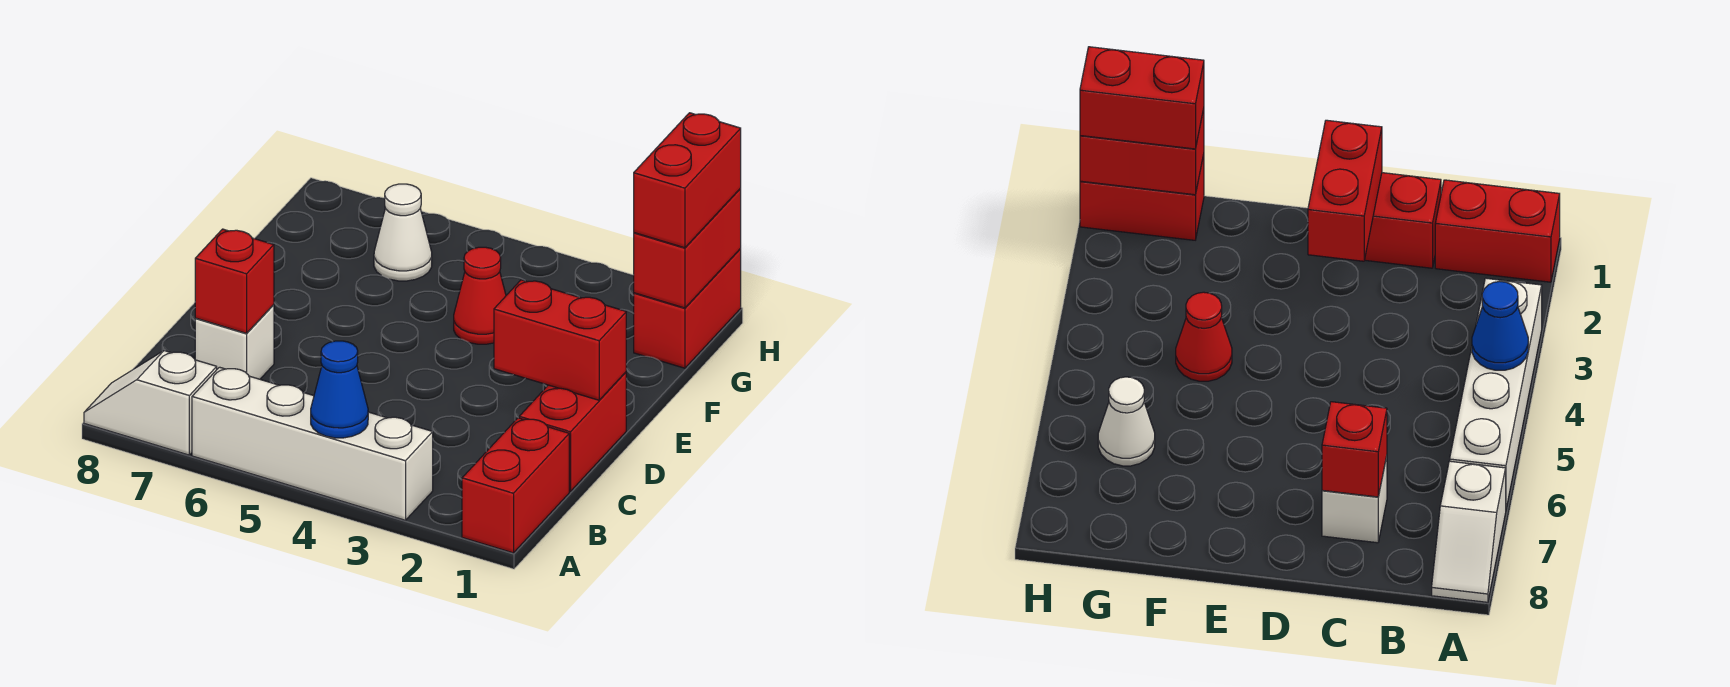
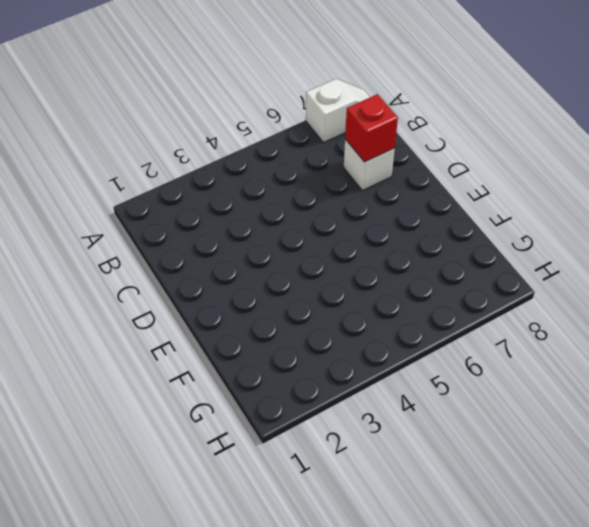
none -> red brick A1:B1 level 1
none -> white brick A3:A6 level 1
none -> red brick C1:D1 level 1

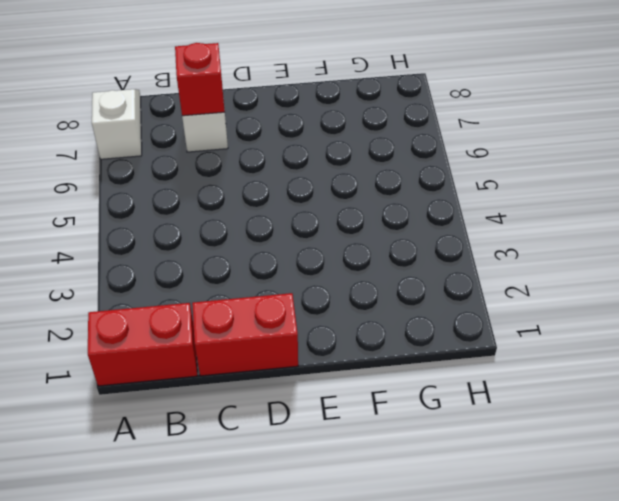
none -> white brick A3:A6 level 1
none -> red cone F4 level 1
none -> red brick G1:H1 level 1

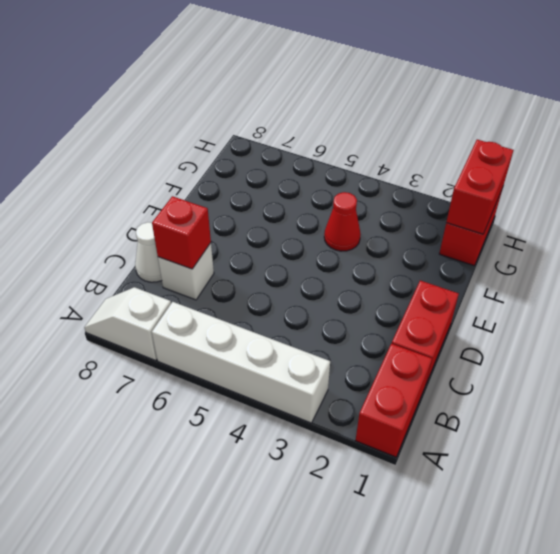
white cone C8 level 1 -> white cone G6 level 1
none -> blue cone A4 level 2
none -> red brick D1:D2 level 2
none -> red brick G1:H1 level 3

